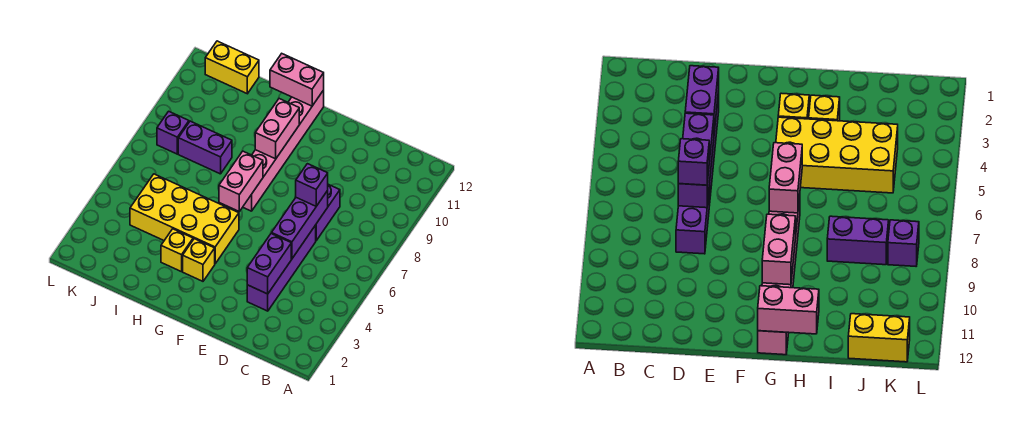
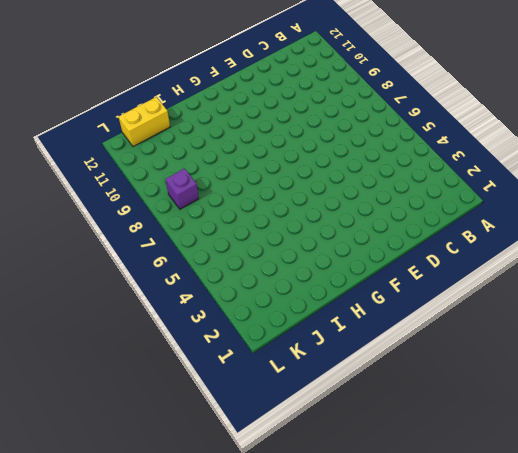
none -> purple brick D3:D6 level 1
none -> purple brick D7:D8 level 1
none -> yellow brick G3 level 1

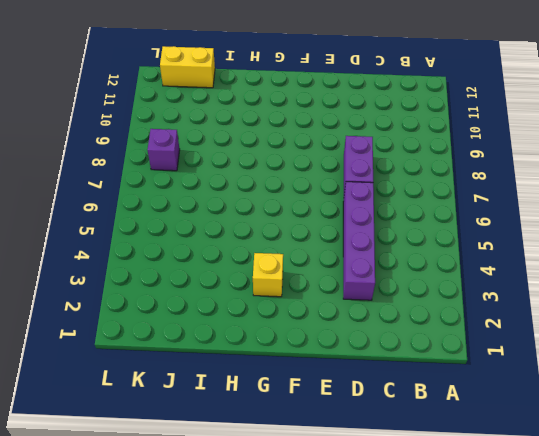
none -> yellow brick G4:J5 level 1
none -> pink brick G7:G12 level 1
none -> yellow brick H3 level 1

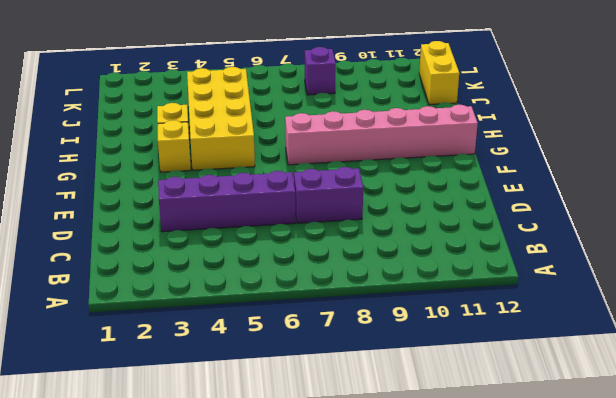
none -> purple brick I8:J8 level 1
none -> purple brick D3:D4 level 2
none -> purple brick D5:D7 level 2

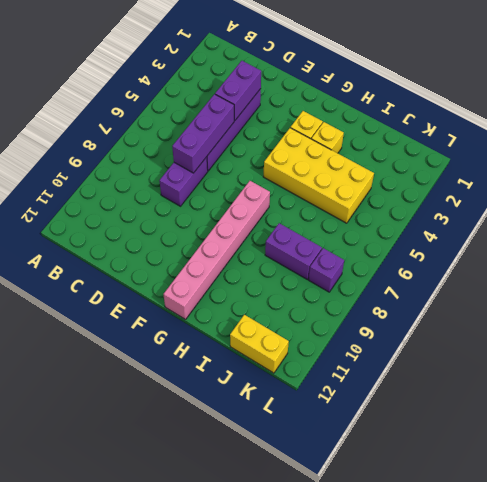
none -> pink brick G6:G7 level 2
none -> pink brick G9:G10 level 2
none -> pink brick G12:H12 level 2

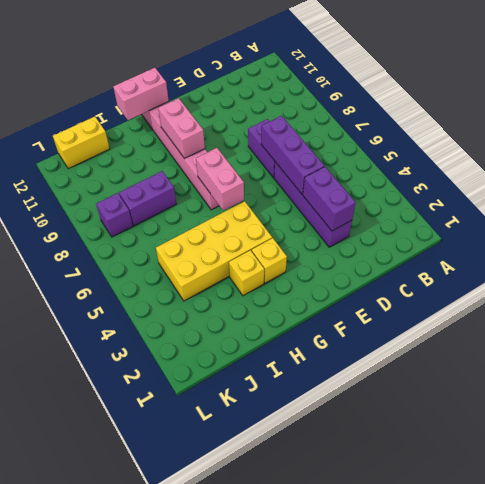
none -> purple brick D7 level 3

